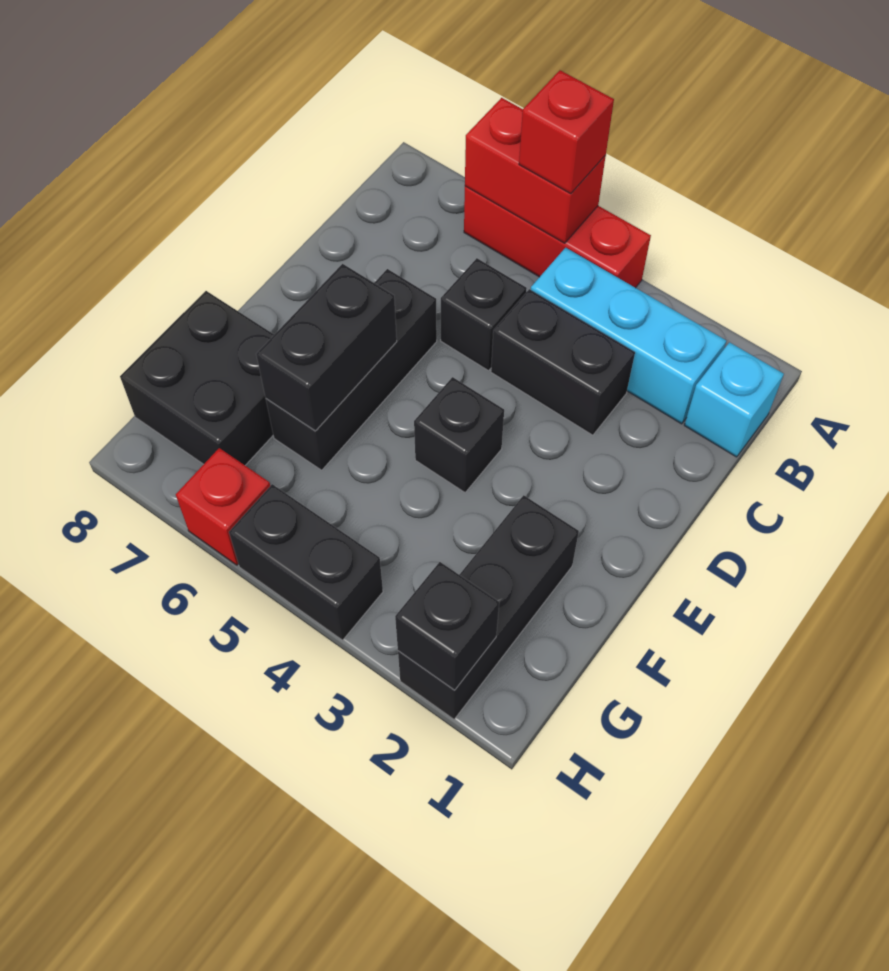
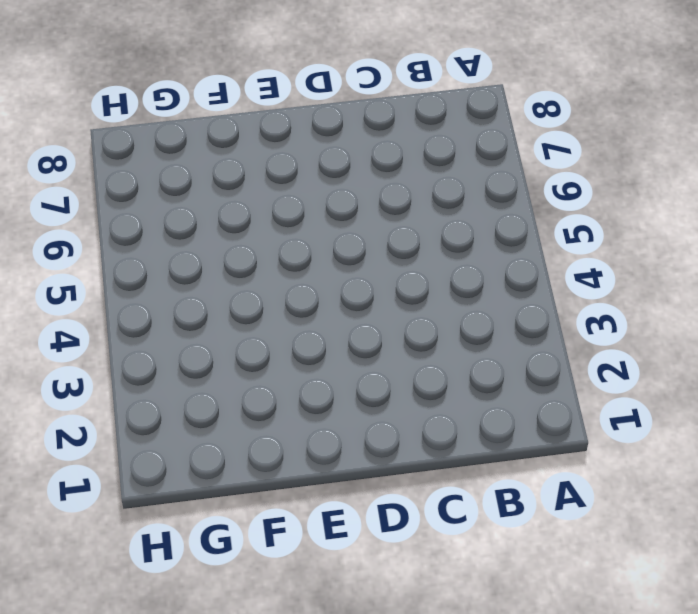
none -> red brick A4:A6 level 1
none -> cyan brick B1 level 1
none -> cyan brick B2:B4 level 1

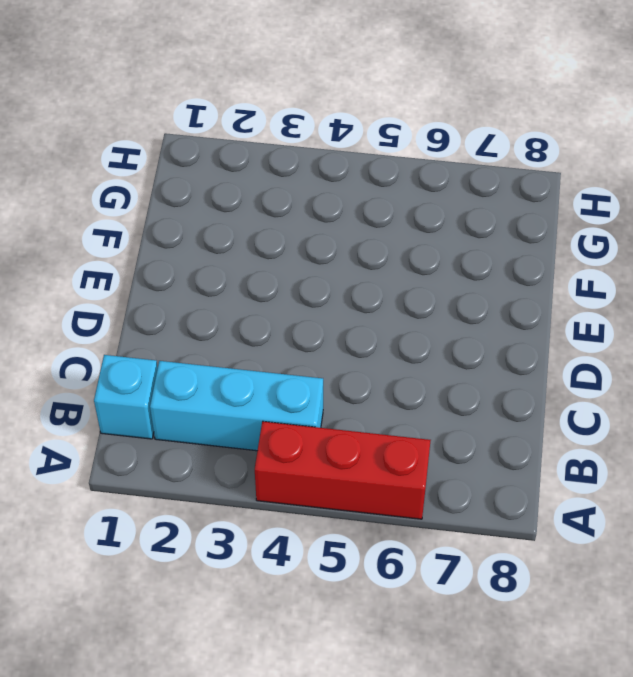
none -> black brick C3:C4 level 1
none -> black brick C5 level 1
none -> black brick D6:F6 level 1

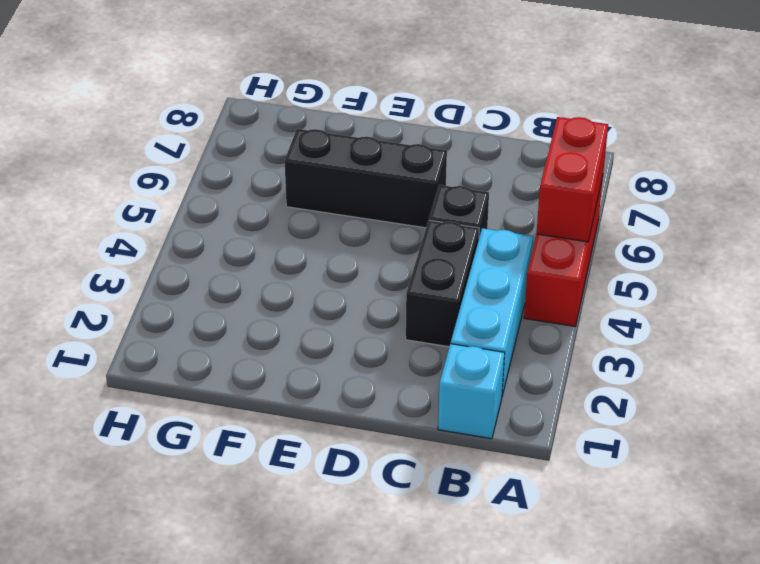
none -> black brick E4 level 1
none -> black brick F2:H2 level 1
none -> black brick F7:G8 level 1

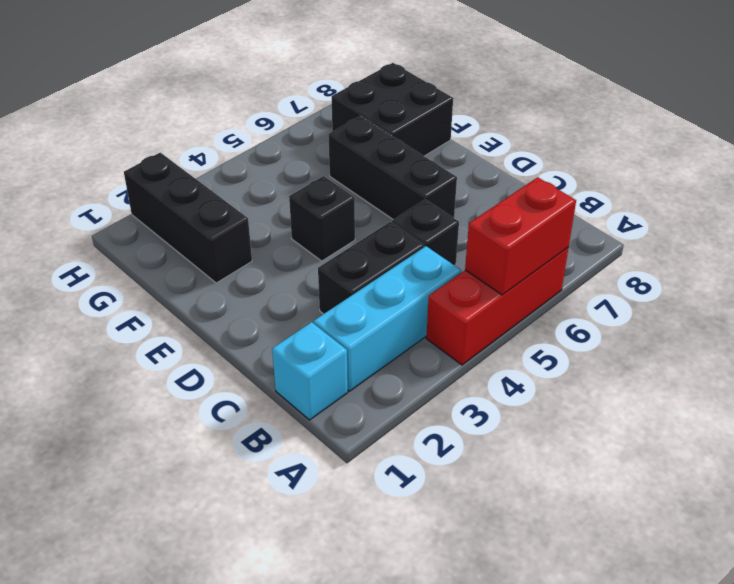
none -> black brick H4:H5 level 1
none -> red brick H6 level 1
none -> black brick E6:F6 level 2

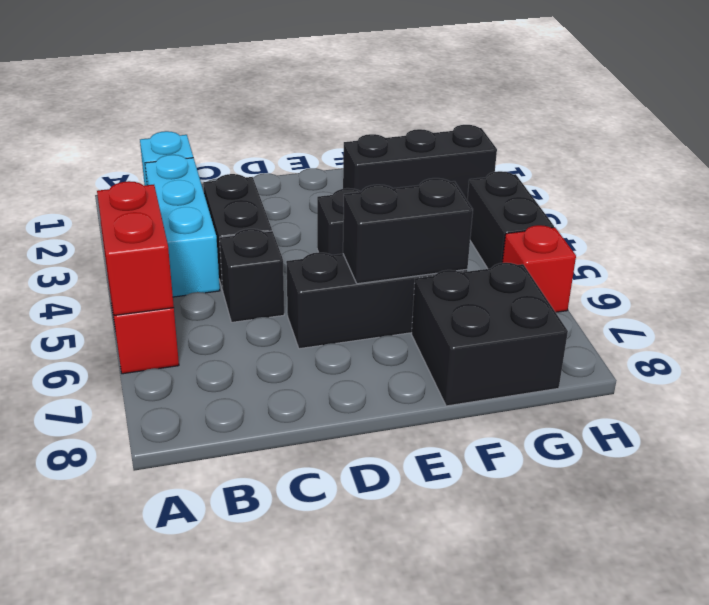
none -> black brick H2 level 2
none -> red brick A5 level 3

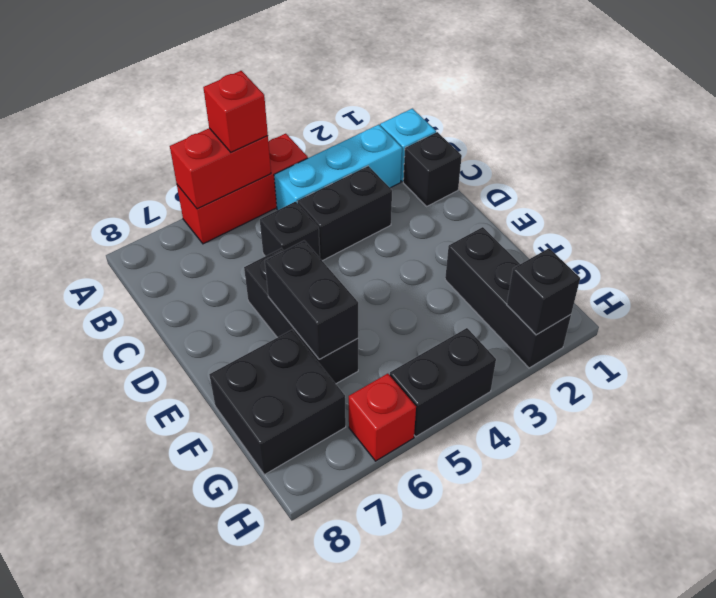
black brick C1 level 1 -> black brick E4 level 1

